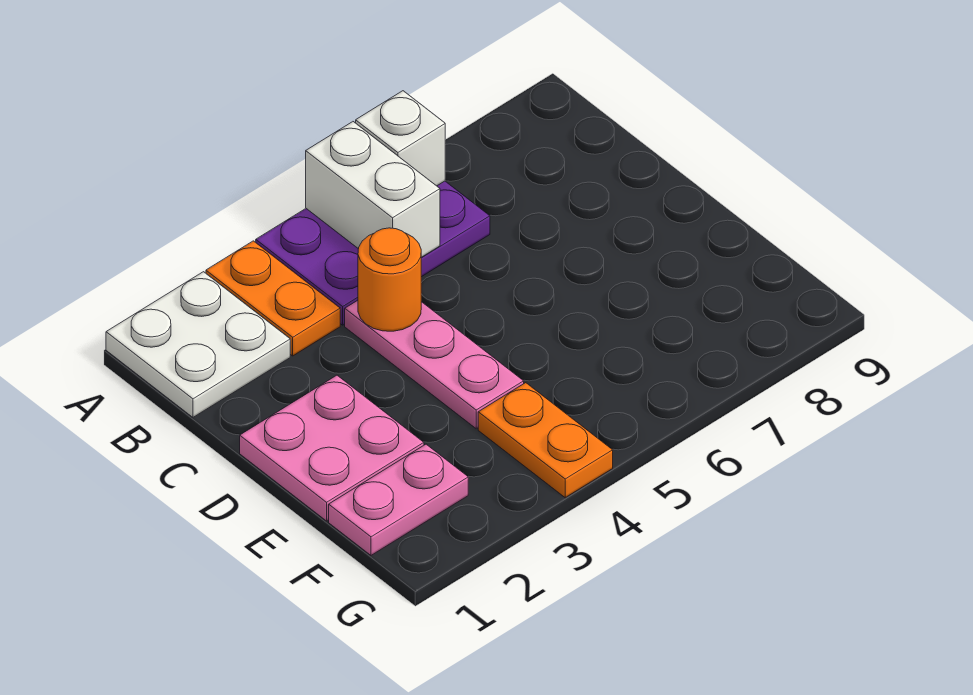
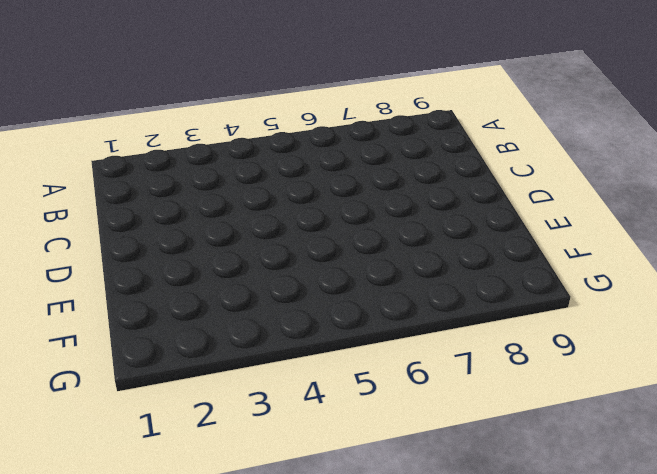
none -> white plate A1:B2 level 1
none -> orange plate A3:B3 level 1

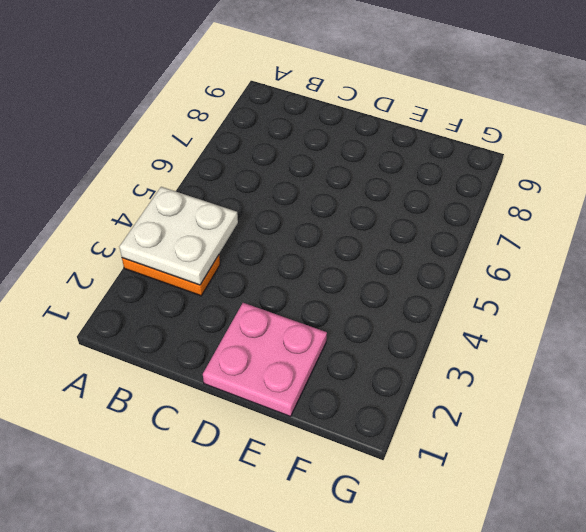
white plate A3:B4 level 2 -> white plate A1:B2 level 1
none -> purple plate A4:B6 level 1
none -> pink plate C4:E4 level 1

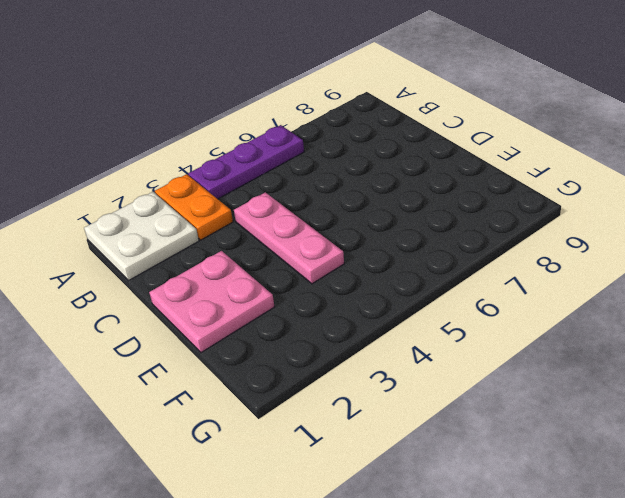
purple plate A4:A6 level 1 -> purple plate A4:B6 level 1
none -> pink plate F1:F2 level 1
none -> orange plate F4:G4 level 1

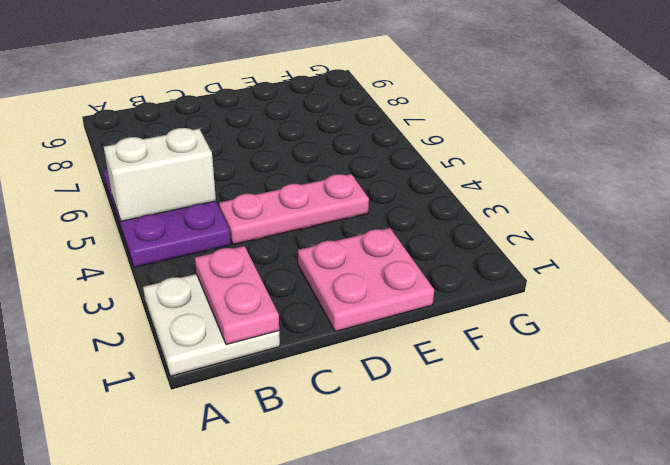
pink plate B1:B2 level 2 -> pink plate F1:F2 level 1
none -> orange plate A3:B3 level 1
none -> orange plate F4:G4 level 1

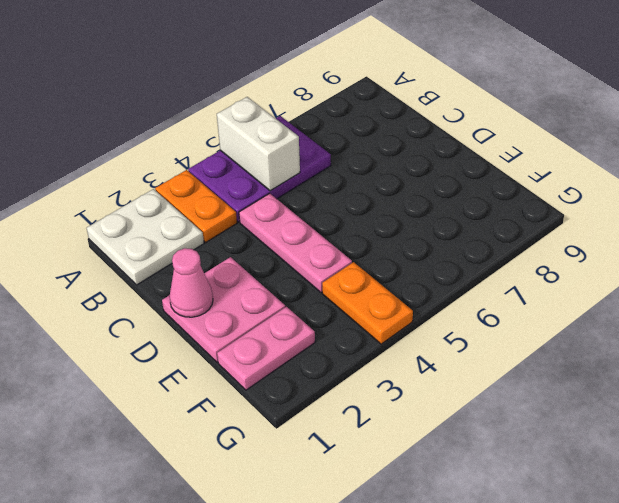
pink cone D1 level 2 -> none
none -> white brick A6 level 2
none -> orange round brick C4 level 2

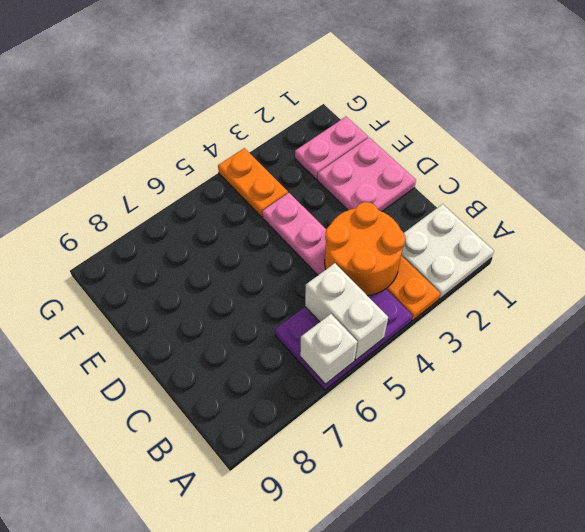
orange round brick B3:C4 level 2 -> orange round brick C4 level 2

